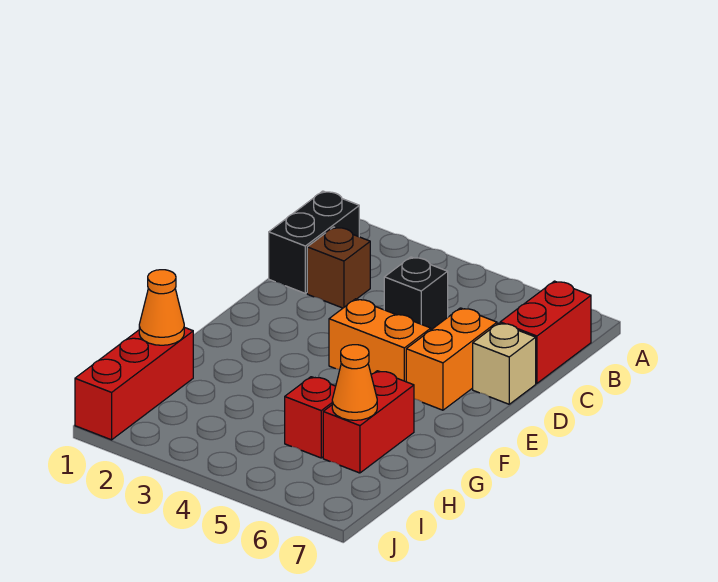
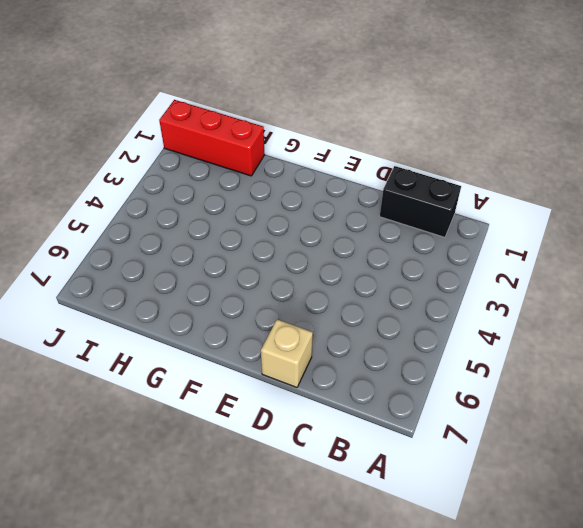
none -> red brick B7:C7 level 1
none -> brown brick C2 level 1
none -> black brick C4 level 1

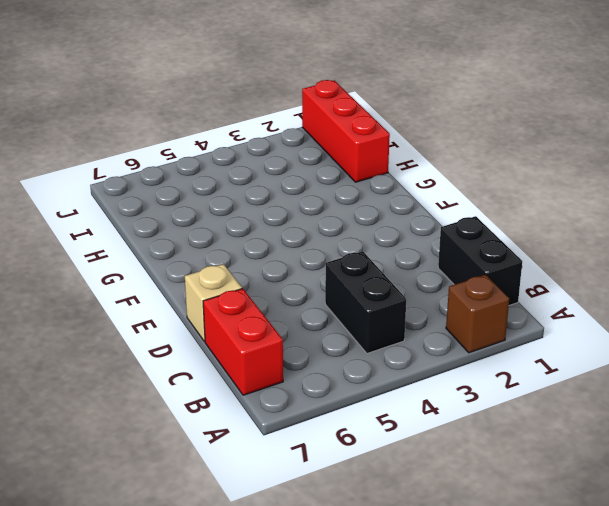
brown brick A2 level 1 -> brown brick C2 level 1
black brick B4:C4 level 1 -> black brick C4 level 1
none -> orange brick D6:E6 level 1
none -> orange brick E4:E5 level 1
none -> red brick G6:H6 level 1

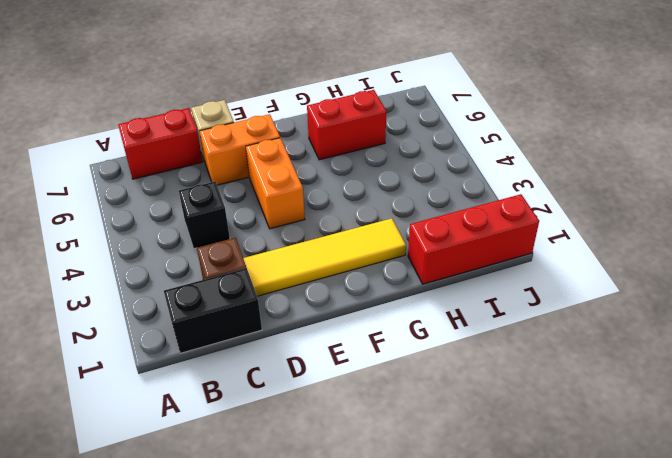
yellow tile D2:G2 level 1 -> none
none -> red brick H5 level 1
none -> orange cone H1 level 2
none -> orange cone H6 level 2

